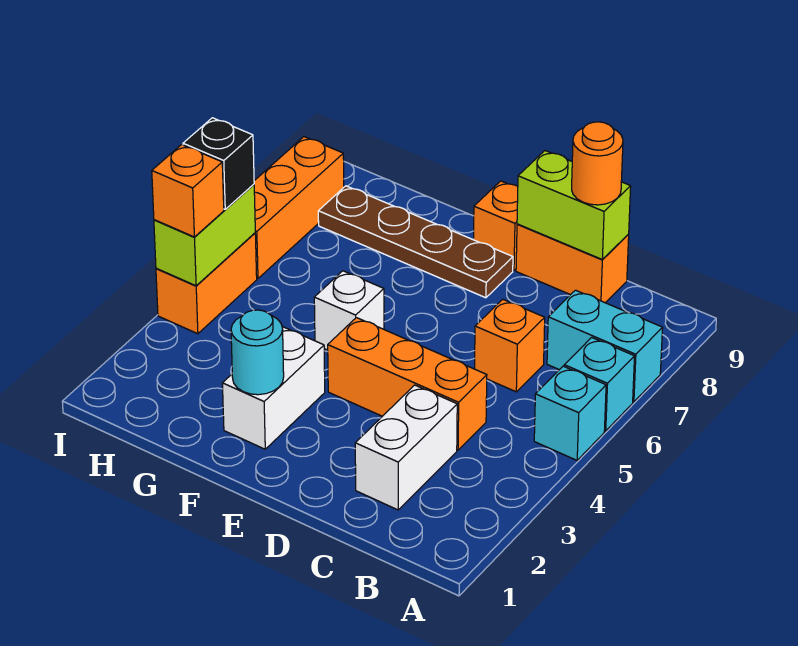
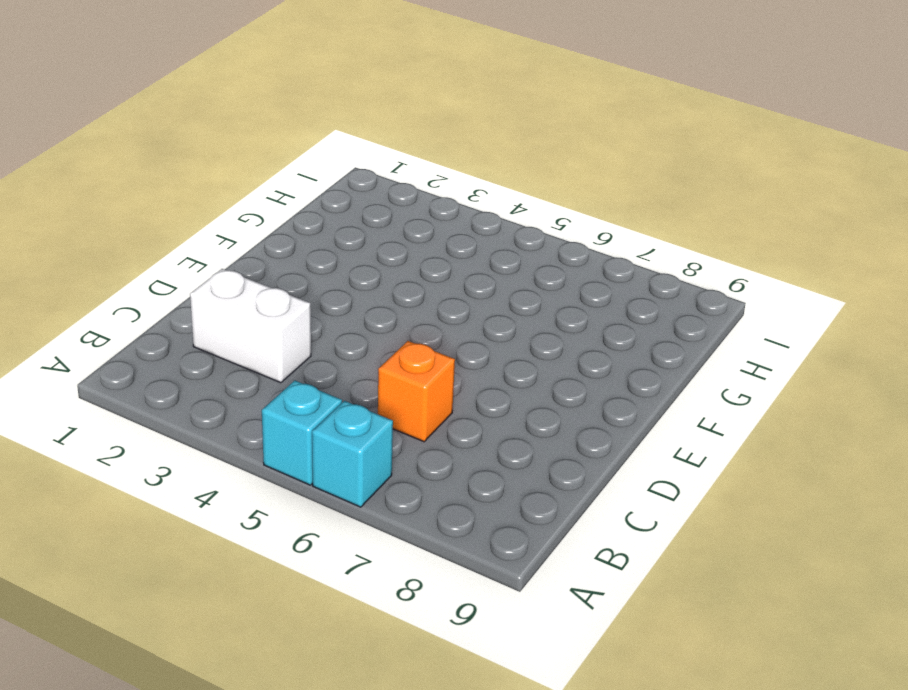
none -> cyan brick A7:B7 level 1
none -> orange brick C4:E4 level 1
none -> orange brick C9:D9 level 1

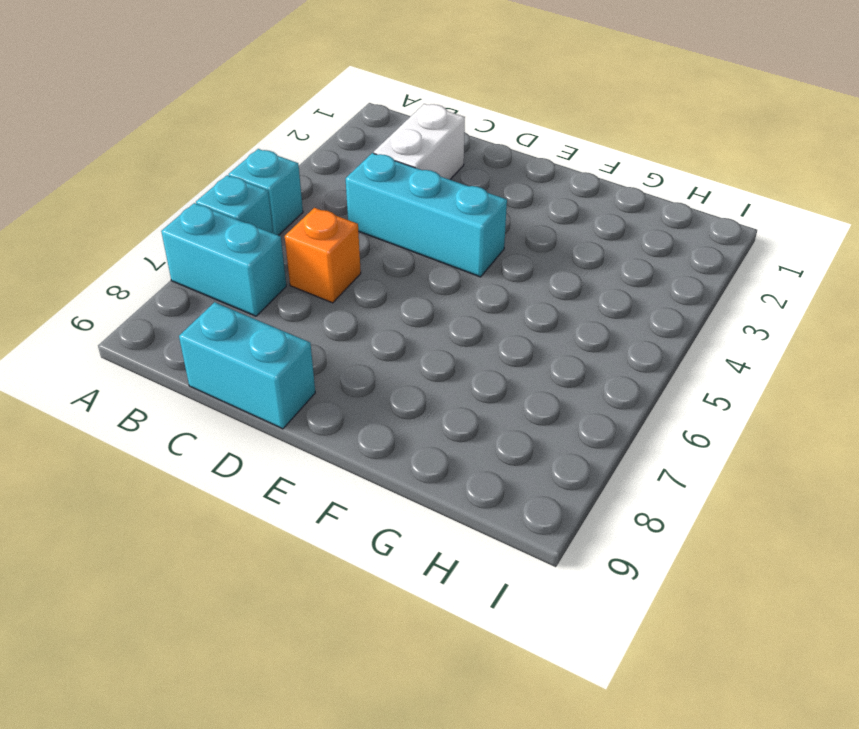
cyan brick C4:E4 level 1 -> orange brick C4:E4 level 1
cyan brick C9:D9 level 1 -> orange brick C9:D9 level 1
none -> brown plate E8:H8 level 1
none -> orange brick E9 level 1
none -> white brick F2:F3 level 1

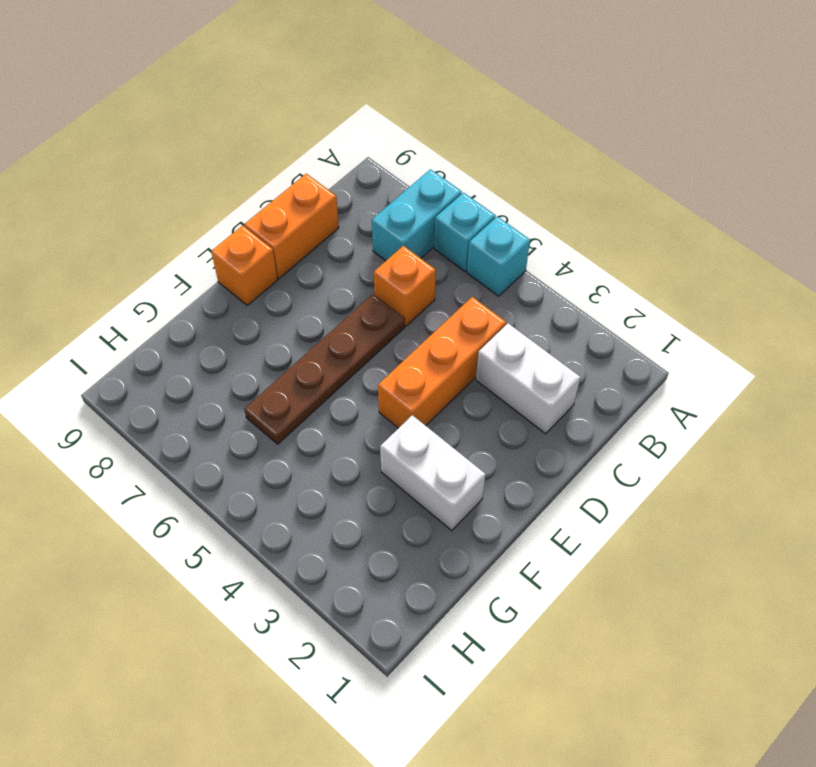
brown plate D6:G6 level 1 -> brown plate E8:H8 level 1
none -> white brick F5 level 1
none -> orange brick I4:I5 level 1
none -> orange brick I6:I8 level 1

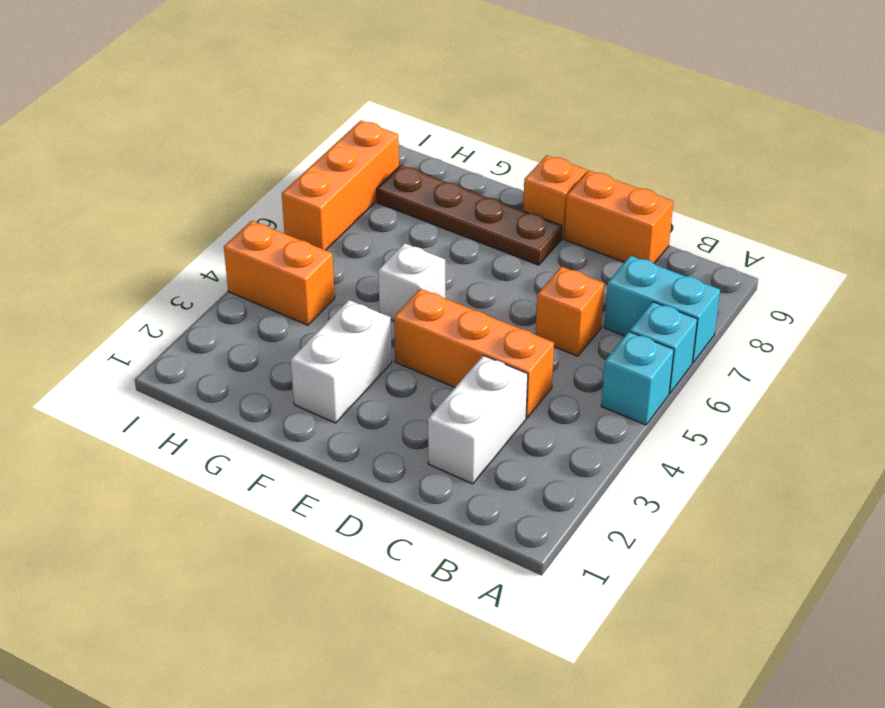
orange brick H4:I4 level 1 -> orange brick I4:I5 level 1
none -> lime brick C9:D9 level 2
none -> cyan round brick F2 level 2
none -> lime brick I4:I5 level 2

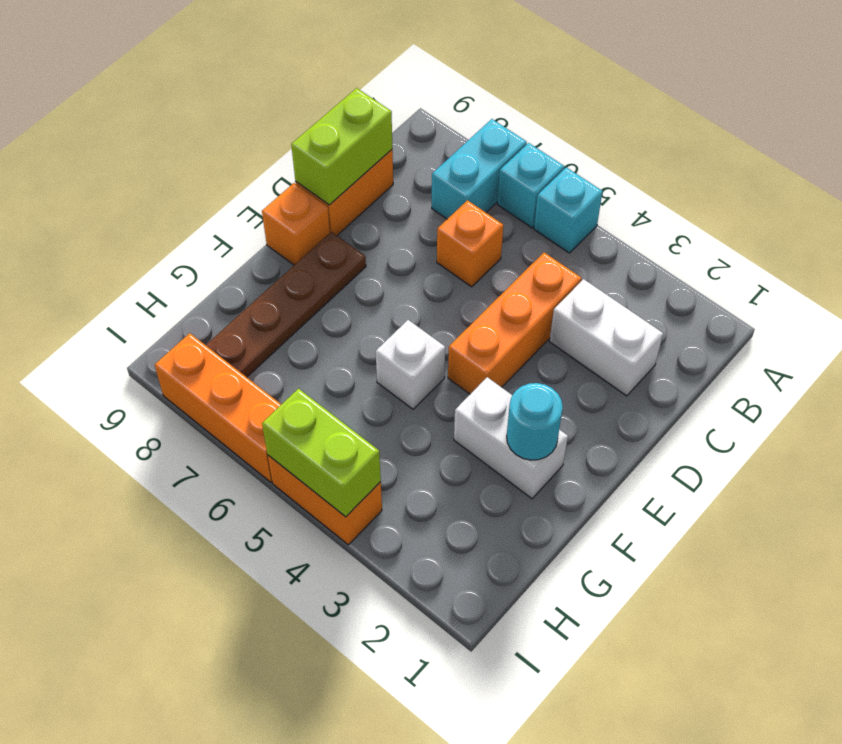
none -> orange round brick C9 level 3
none -> orange brick I4 level 3
none -> black brick I5 level 3

